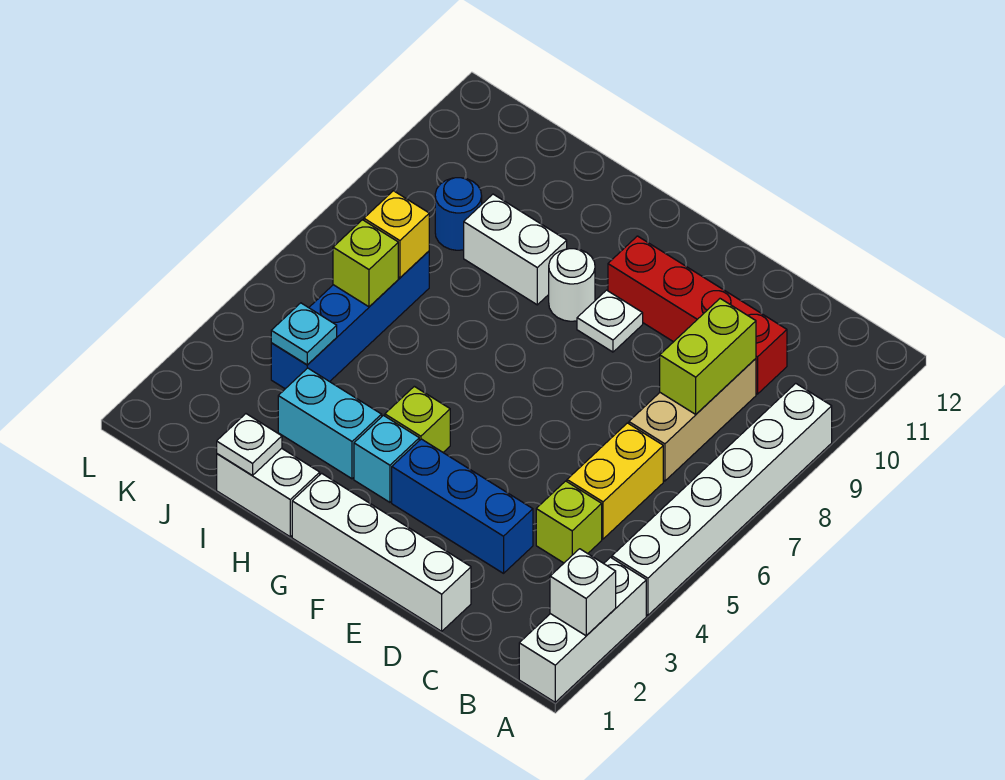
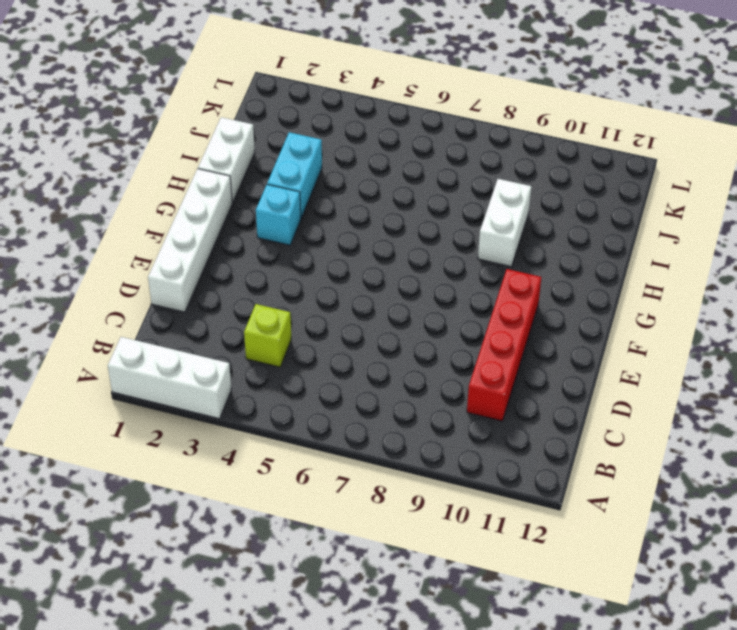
none -> white brick A4:A9 level 1
none -> yellow brick C5:C6 level 1
none -> tan brick C7:C9 level 1

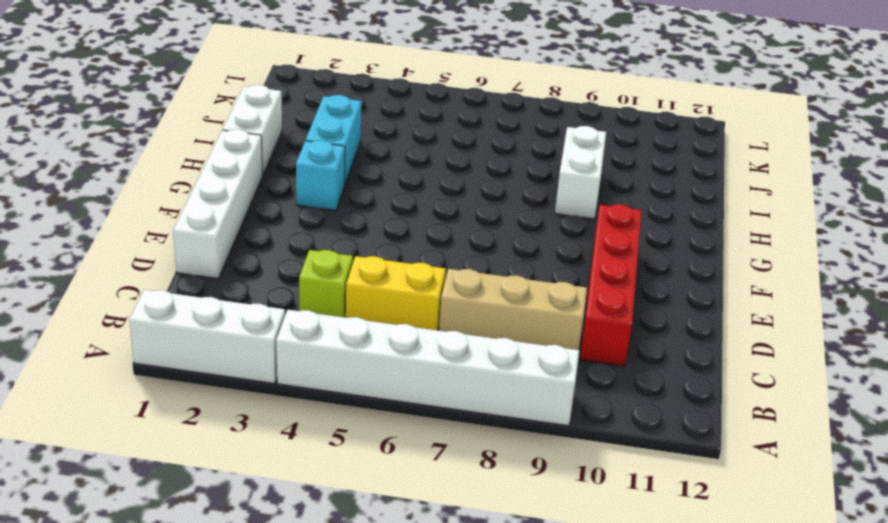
none -> blue brick D3:F3 level 1
none -> white plate F9 level 1
none -> lime brick G4 level 1

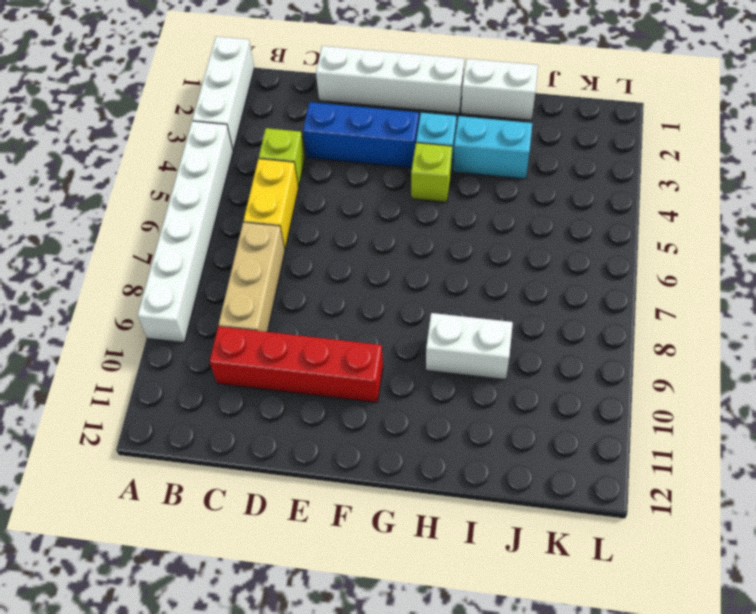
none -> white plate F9 level 1
none -> white round brick G9 level 1
none -> blue brick J4:J7 level 1

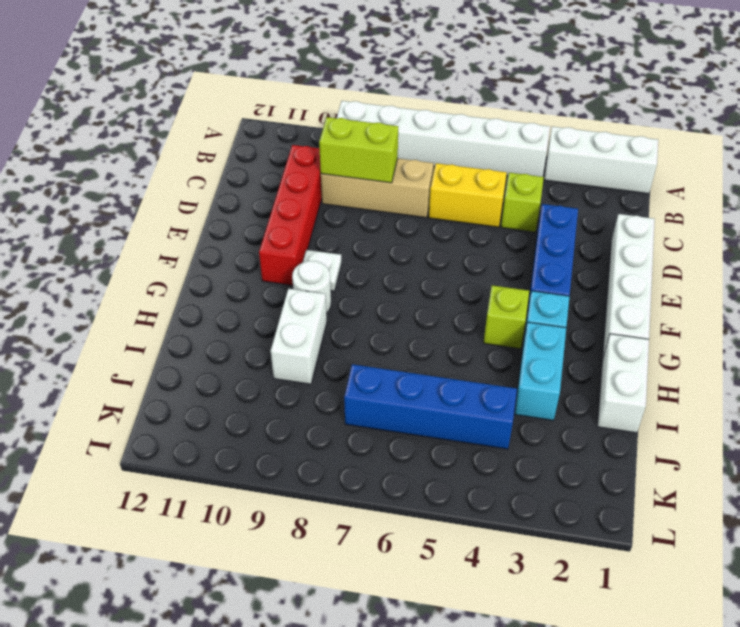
none -> blue round brick J9 level 1
none -> white brick A2 level 2
none -> white plate I1 level 2

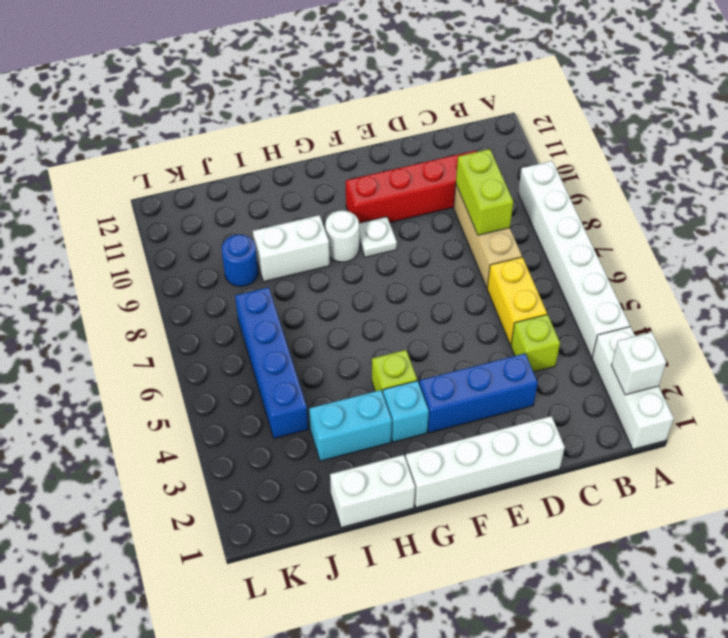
none -> white plate I1 level 2
none -> cyan plate J4 level 2
none -> lime brick J6 level 2

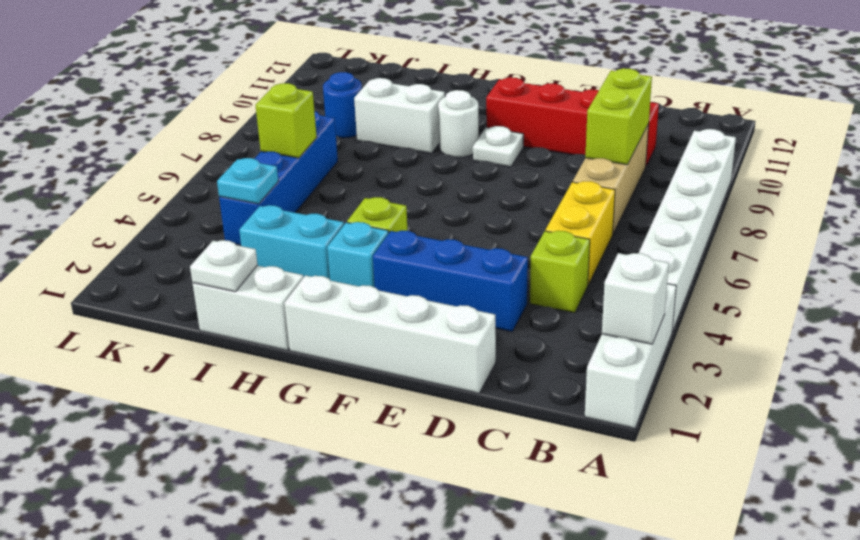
none -> yellow brick J7 level 2

